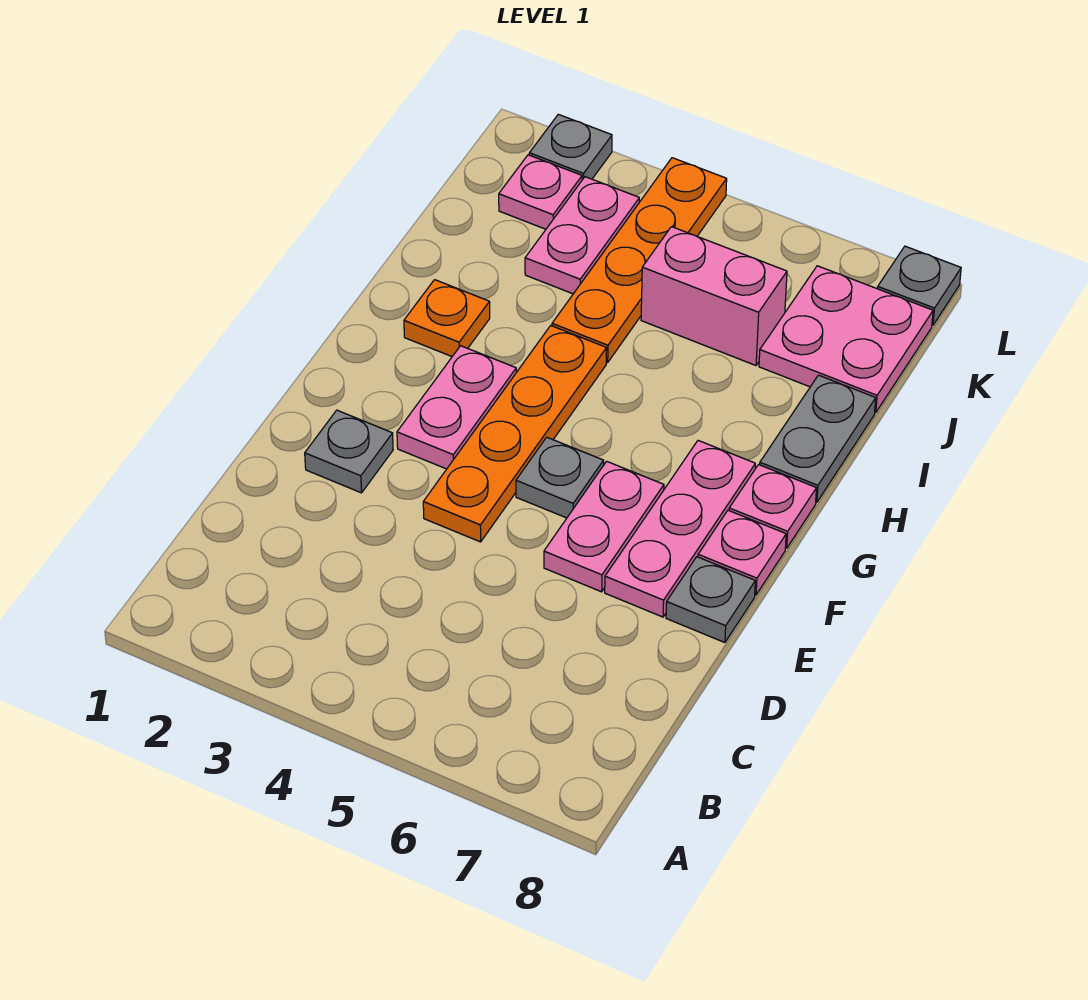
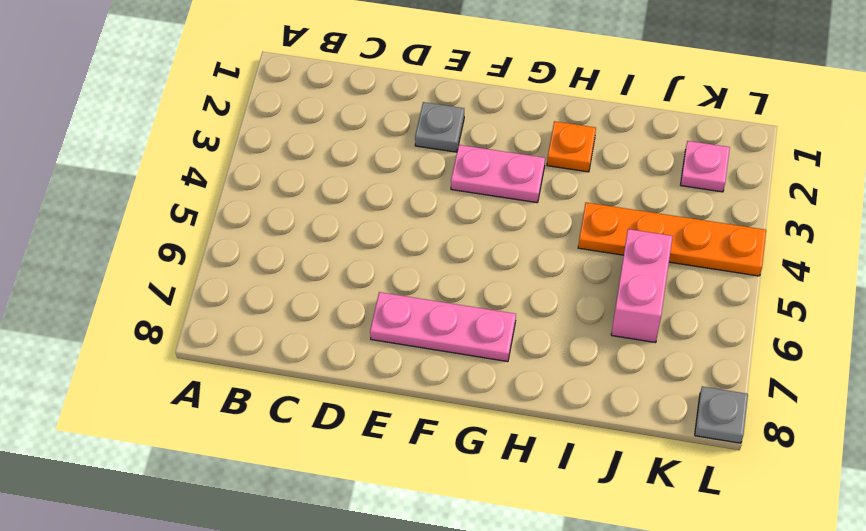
none -> orange plate E4:H4 level 1
none -> pink plate E6:F6 level 1
none -> grey plate E8 level 1

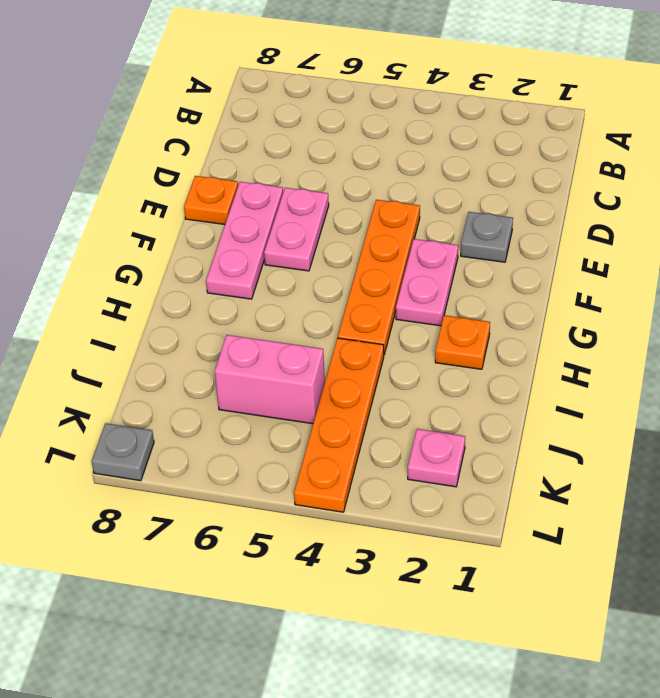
orange plate E8 level 1 -> grey plate E8 level 1
none -> grey plate F5 level 1
none -> pink plate F8 level 1
none -> pink plate G8 level 1

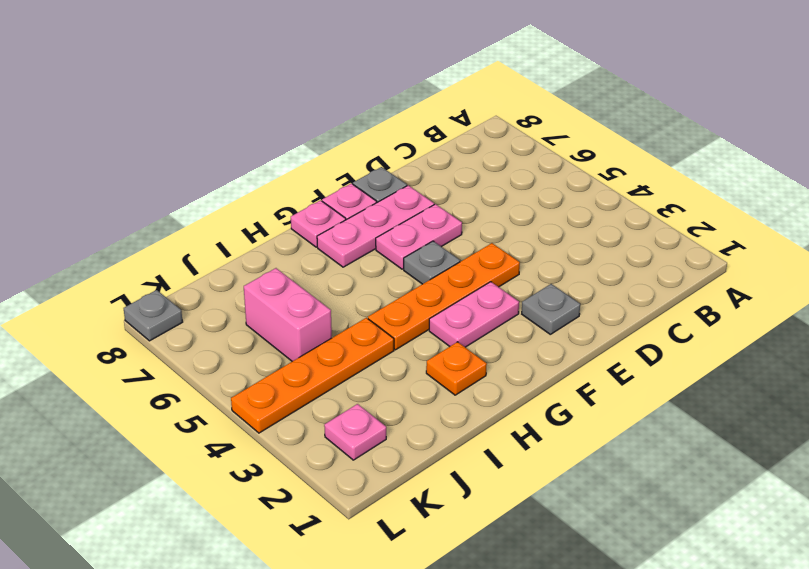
none -> grey plate H8:I8 level 1
none -> pink plate J3:K3 level 1
none -> pink plate J7:K8 level 1

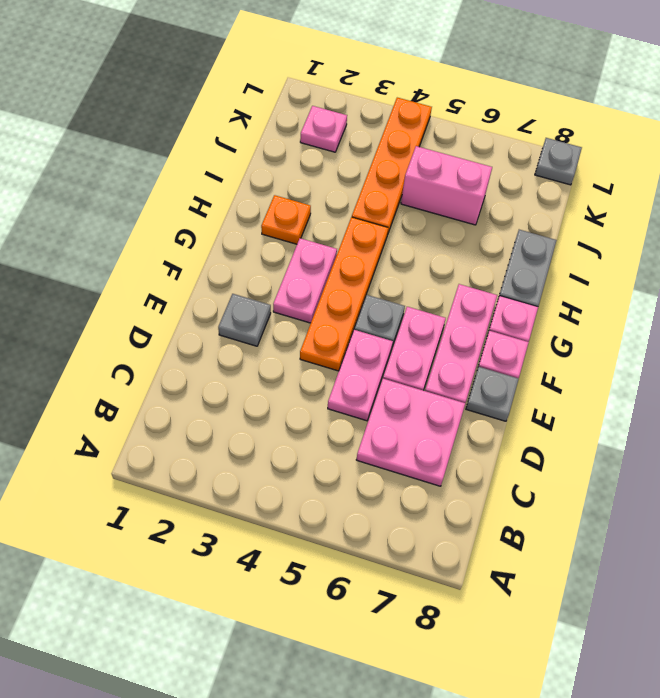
pink plate C6:D7 level 1 -> pink plate J7:K8 level 1
pink plate D5:E5 level 1 -> pink plate J3:K3 level 1
none -> grey plate L2 level 1

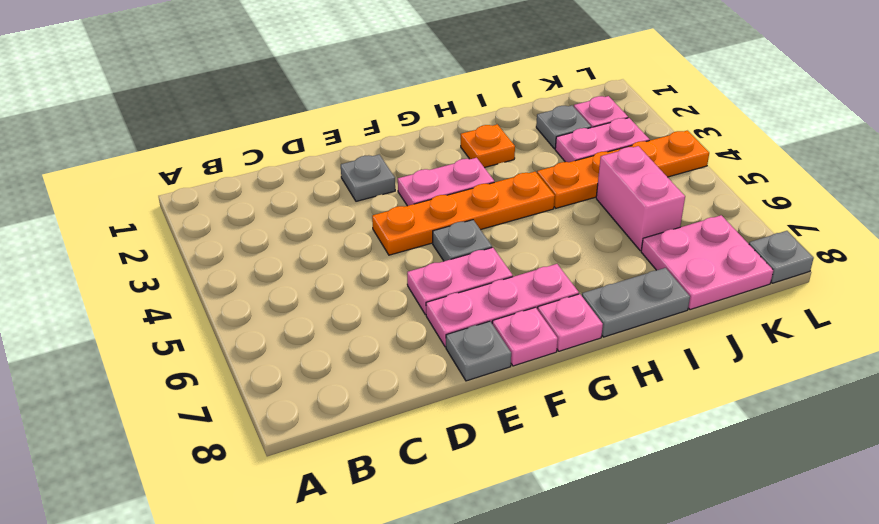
grey plate J2 level 1 -> grey plate L2 level 1

